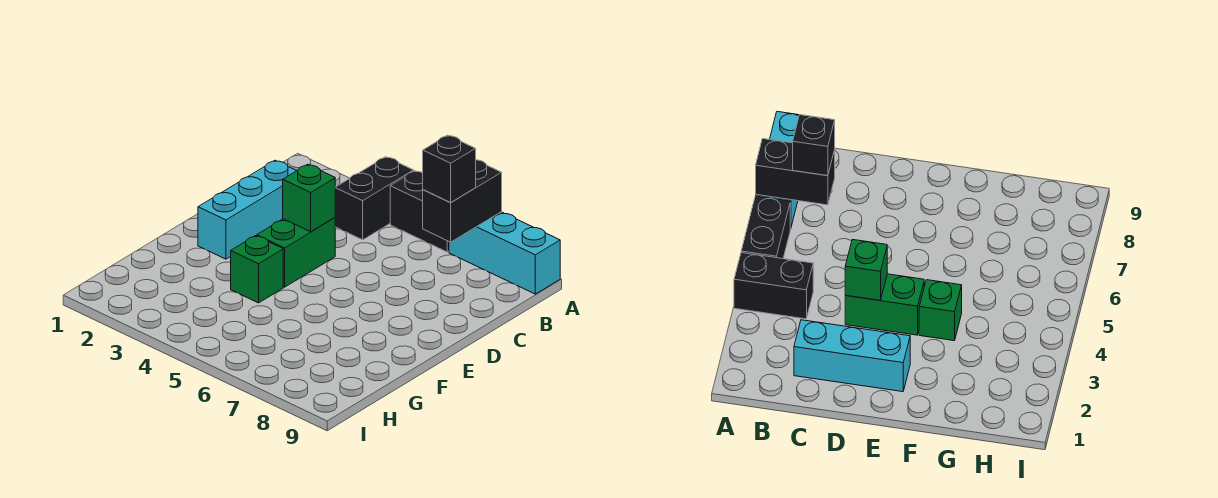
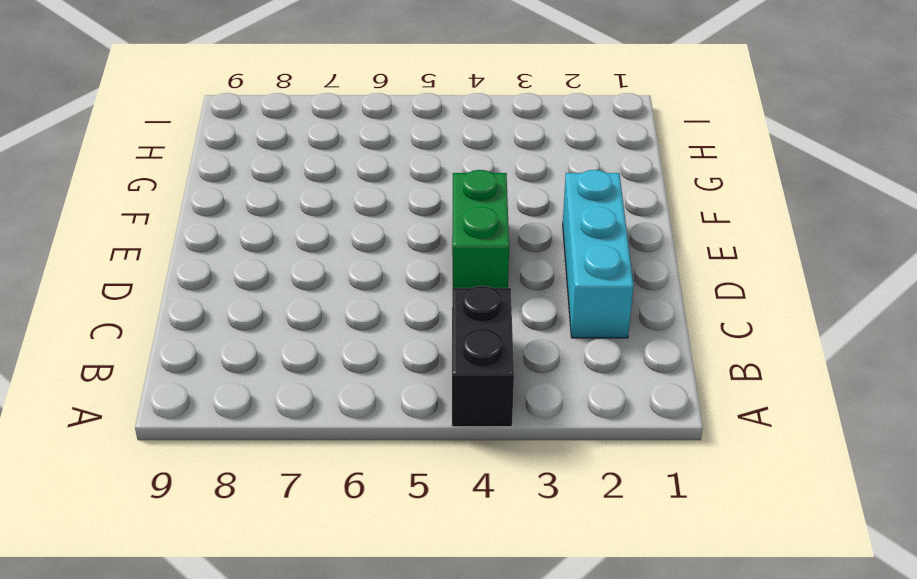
none -> black brick A5:A6 level 1
none -> cyan brick A7:A9 level 1

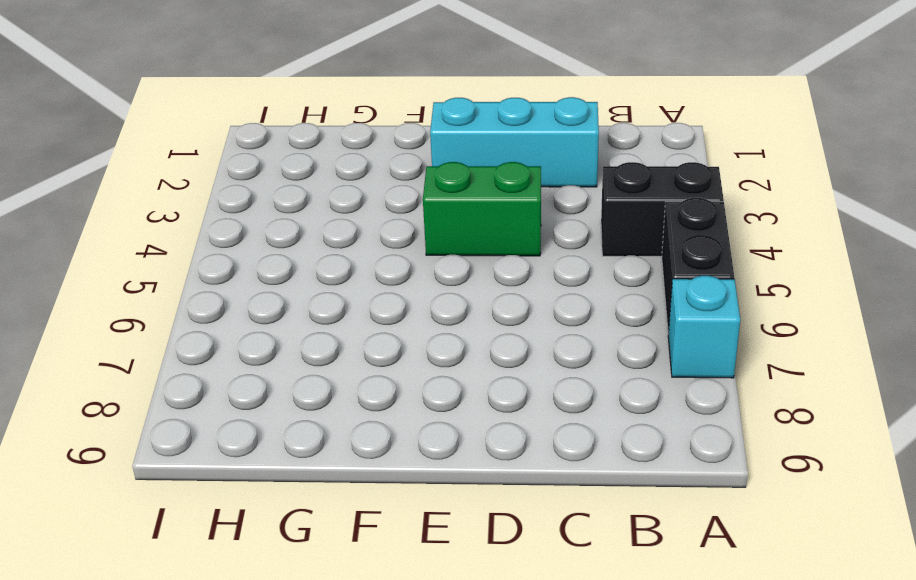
cyan brick A7 level 1 -> cyan brick A7:A9 level 1
none -> green brick F4 level 1
none -> black brick A7:B7 level 2

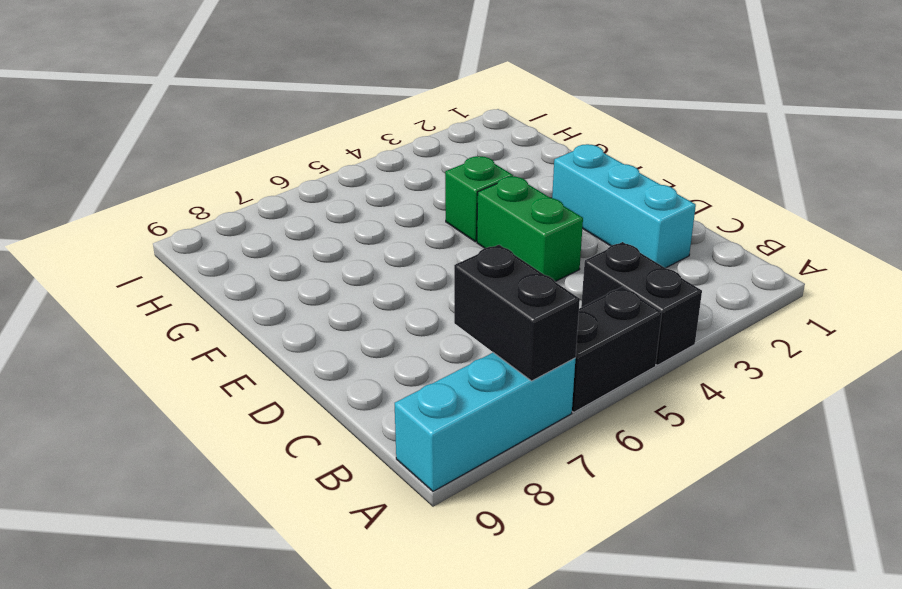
none -> green brick D4 level 2
none -> black brick B7 level 3

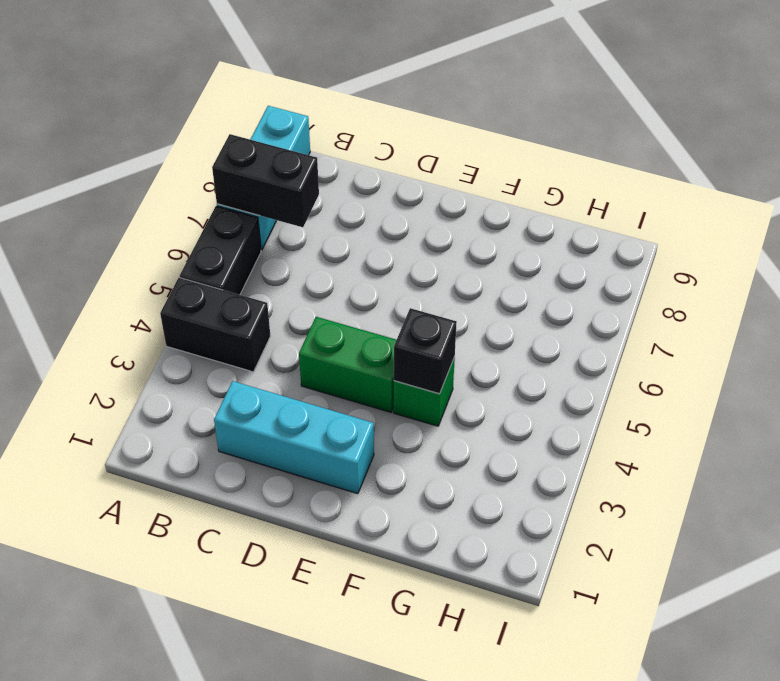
black brick F4 level 2 -> black brick B7 level 3
none -> green brick D4 level 2

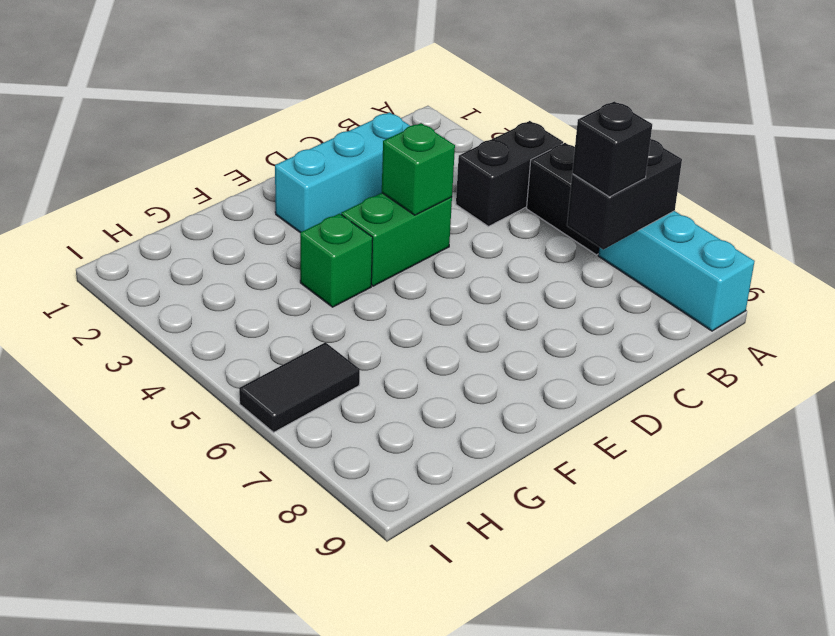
black tile H6:I6 level 1 -> none

